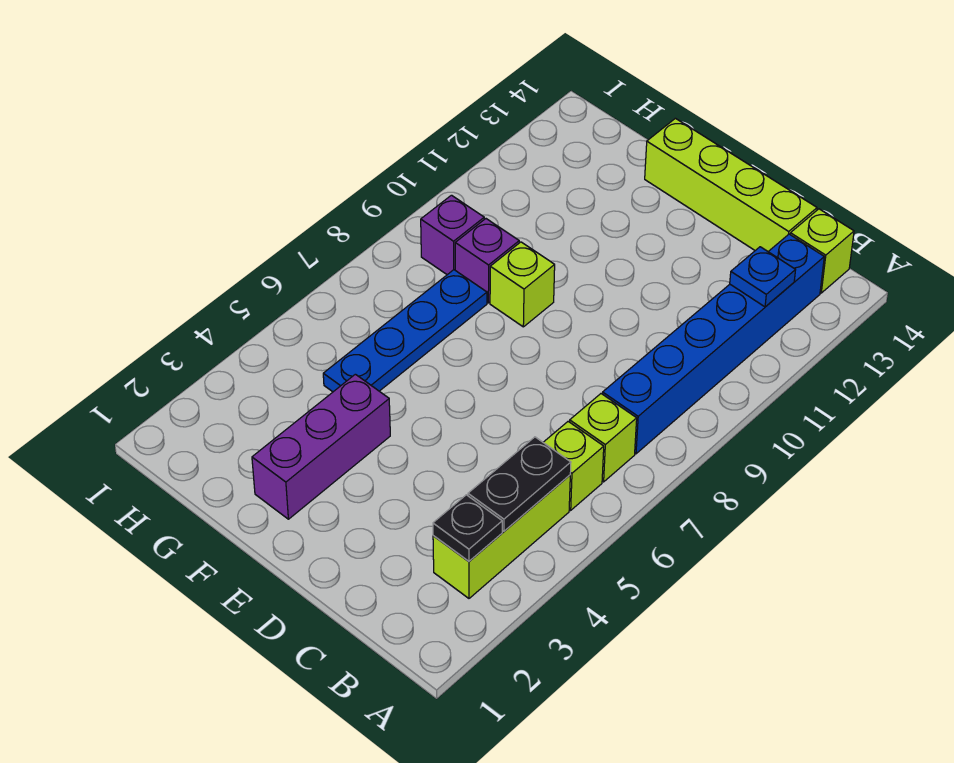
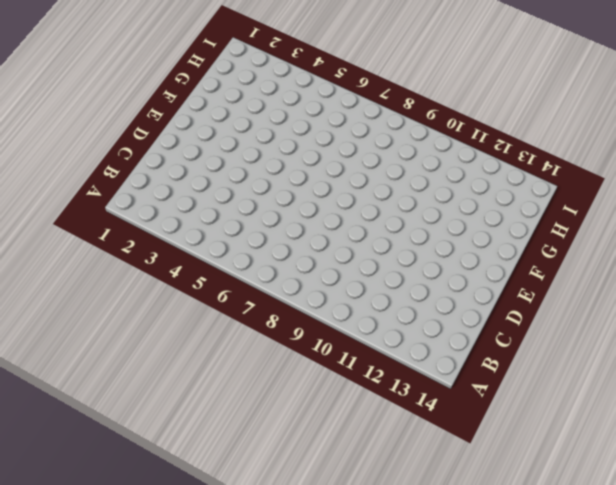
none -> lime brick B3:B5 level 1
none -> lime brick B6 level 1
none -> lime brick B7 level 1

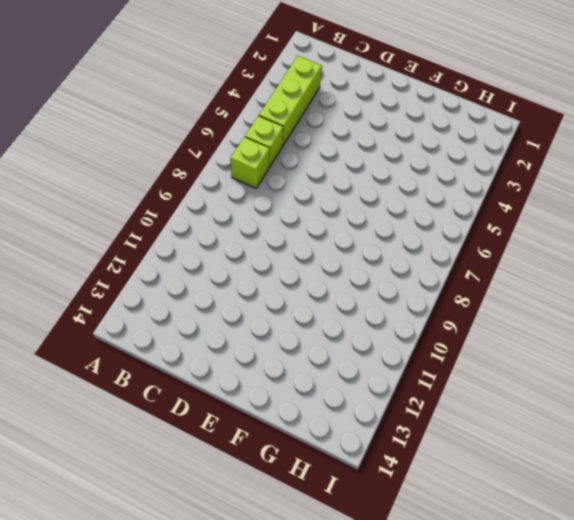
none -> blue brick B8:B13 level 1
none -> lime brick B14 level 1
none -> lime brick C14:F14 level 1

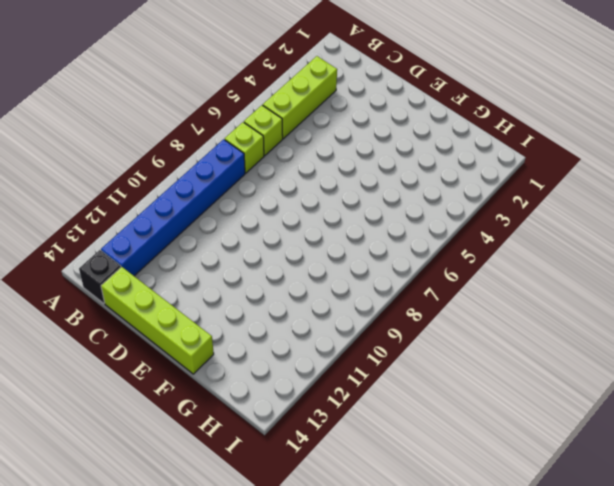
black brick B14 level 1 -> lime brick B14 level 1
none -> purple brick F2:F4 level 1
none -> lime brick F9 level 1
none -> blue plate G5:G8 level 1

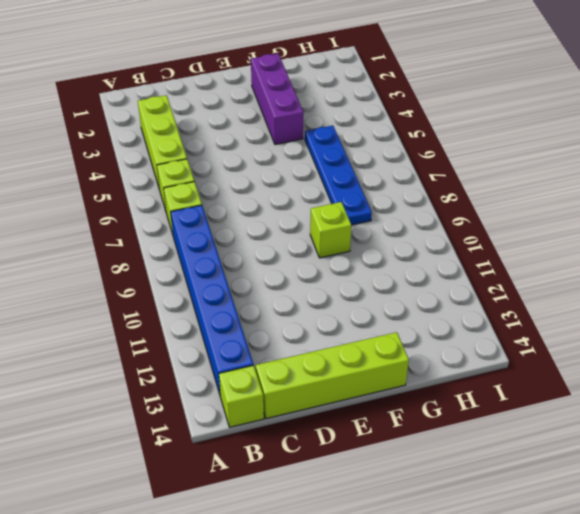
none -> purple brick G9 level 1
none -> purple brick H9 level 1
none -> black plate B3 level 2

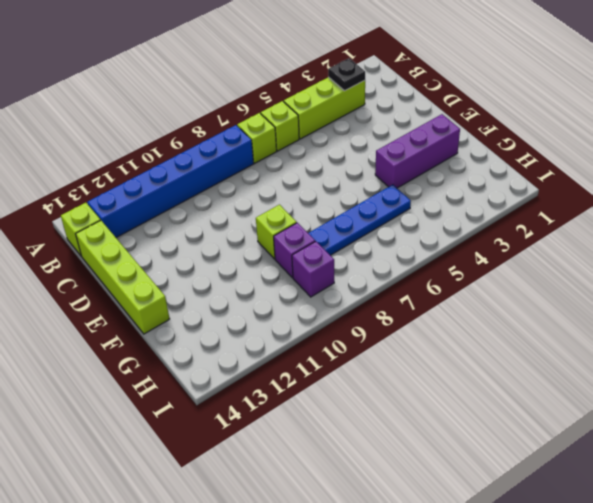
none -> black plate B4:B5 level 2
none -> blue plate B12 level 2

